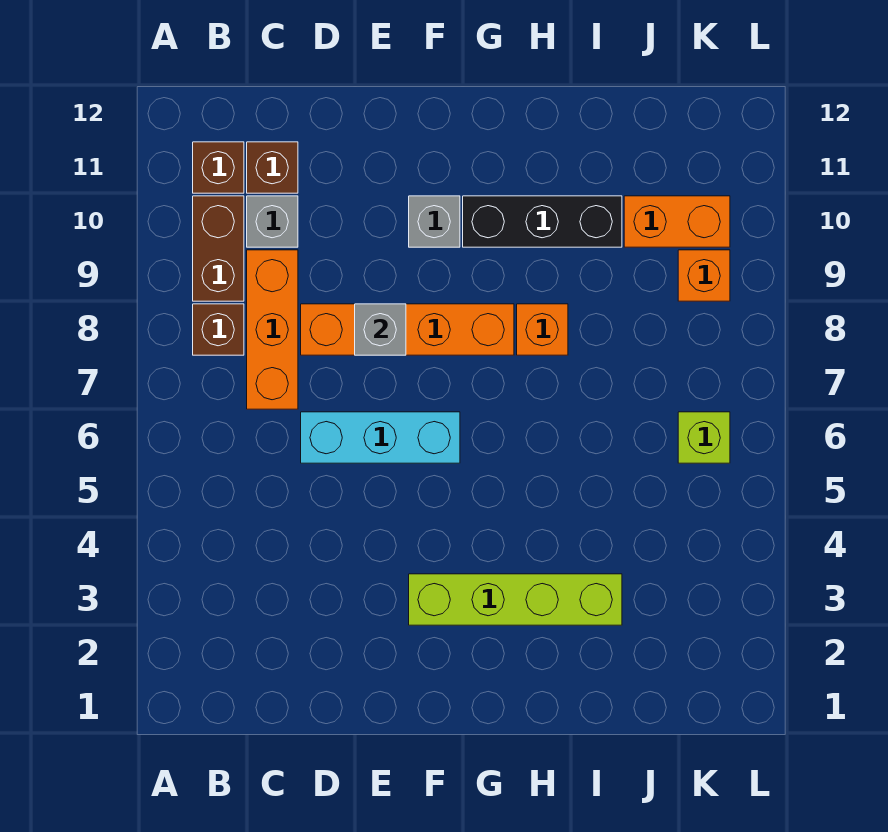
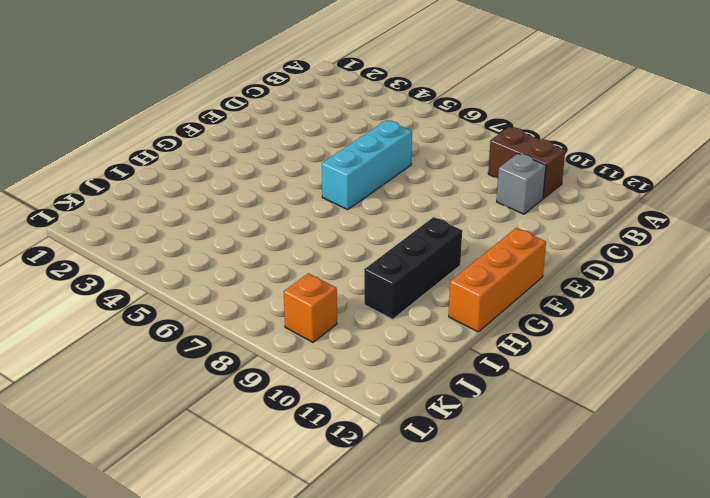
orange brick F12:H12 level 1 -> orange brick C7:C9 level 1
none -> brown brick B8 level 1
none -> brown brick B11 level 1
none -> brown brick C11 level 1

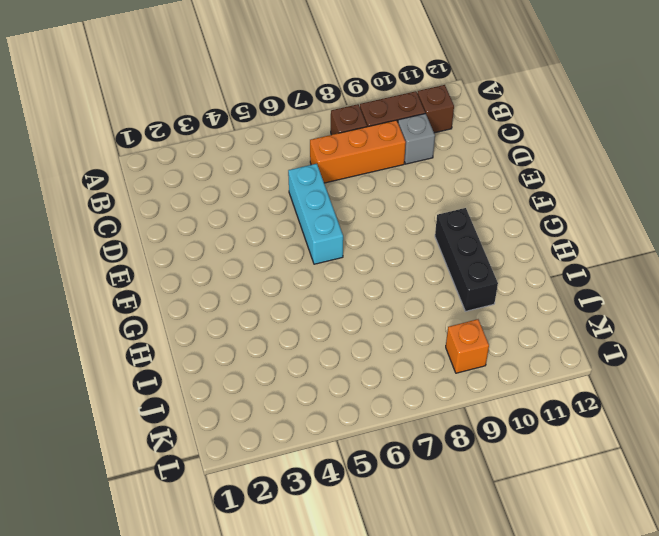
none -> brown brick C11 level 1
none -> orange brick D8:G8 level 1
none -> lime brick F3:I3 level 1

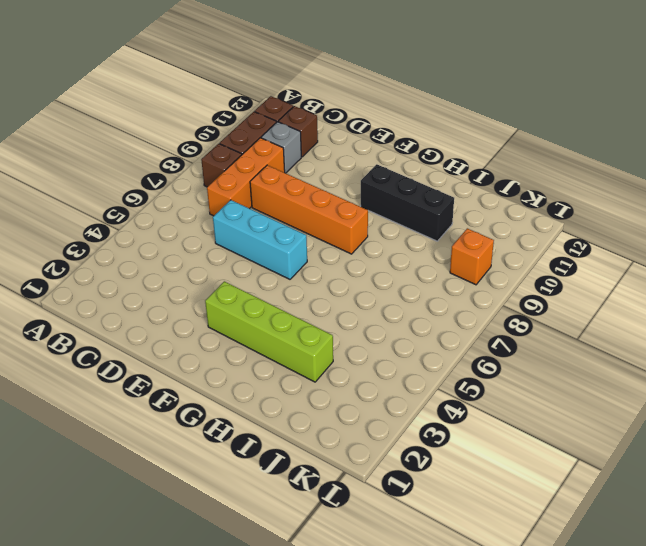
none -> grey brick F10 level 1
none -> orange brick H8 level 1
none -> orange brick J10:K10 level 1

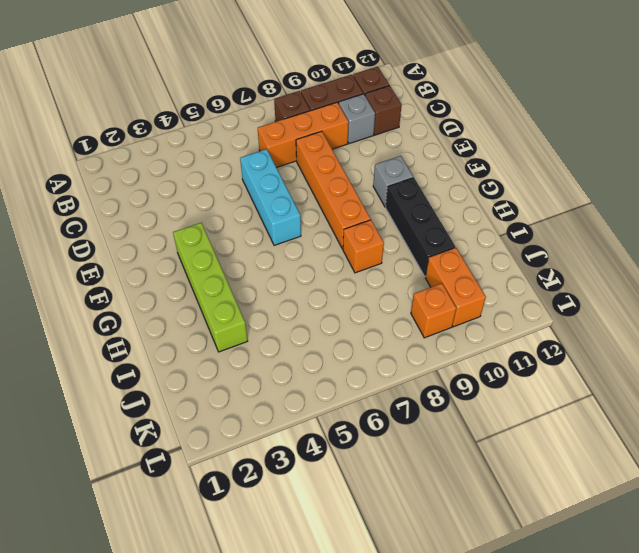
none -> lime brick K6 level 1
none -> grey brick E8 level 2

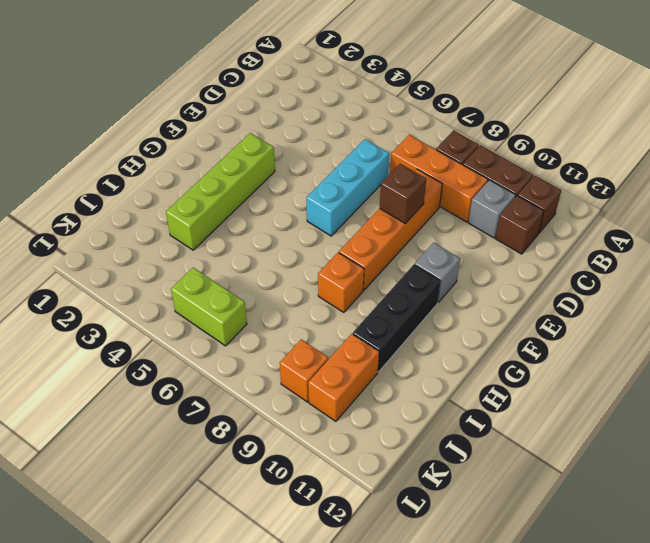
brown brick E8 level 2 -> grey brick E8 level 2
lime brick K5:K6 level 1 -> lime brick K6 level 1

